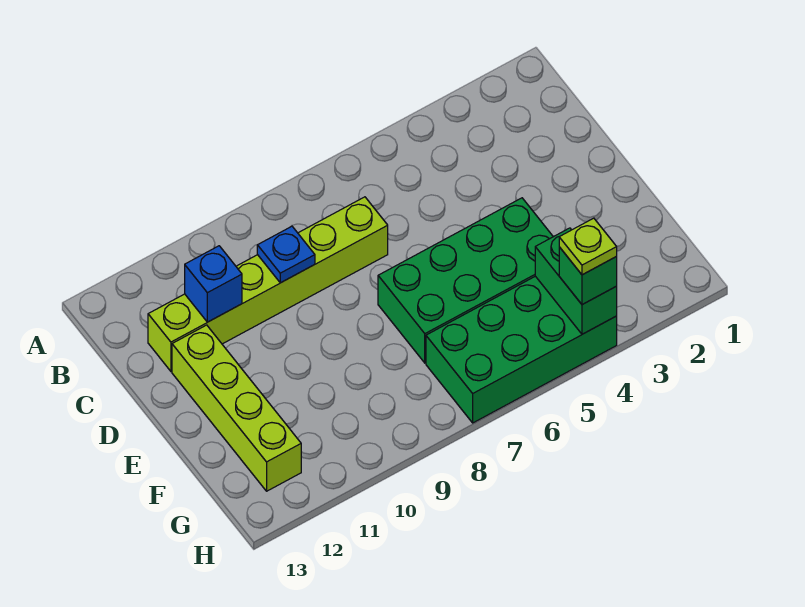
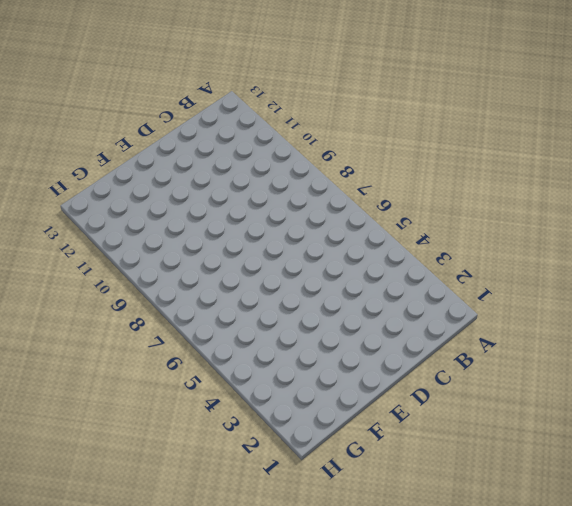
none -> lime brick C7:C12 level 1
none -> lime brick D12:G12 level 1

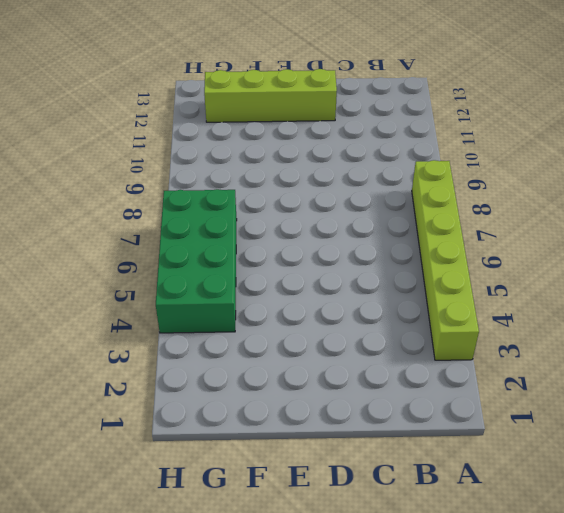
lime brick A3:A8 level 1 -> lime brick C7:C12 level 1
none -> green brick E4:F7 level 1
none -> blue plate C9 level 2

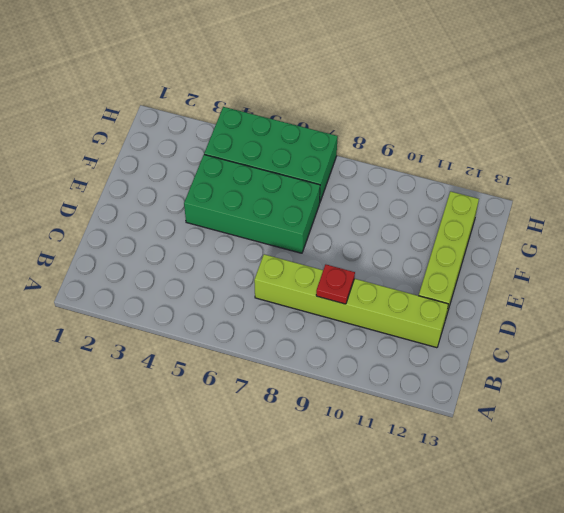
red plate C9 level 2 -> blue plate C9 level 2
none -> blue brick C11 level 2
none -> green brick G4:H4 level 2

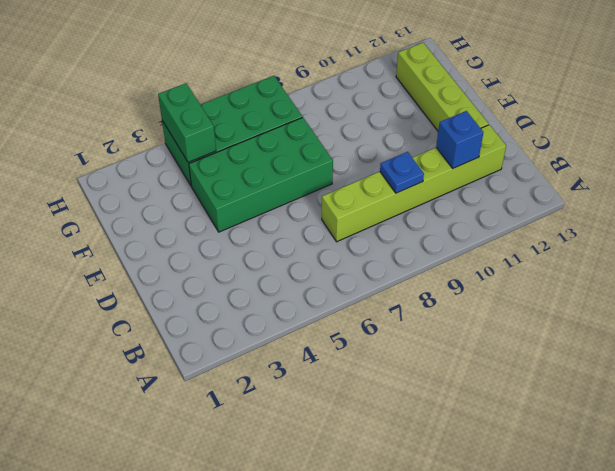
none -> green brick H4 level 3
none -> lime plate H4 level 4

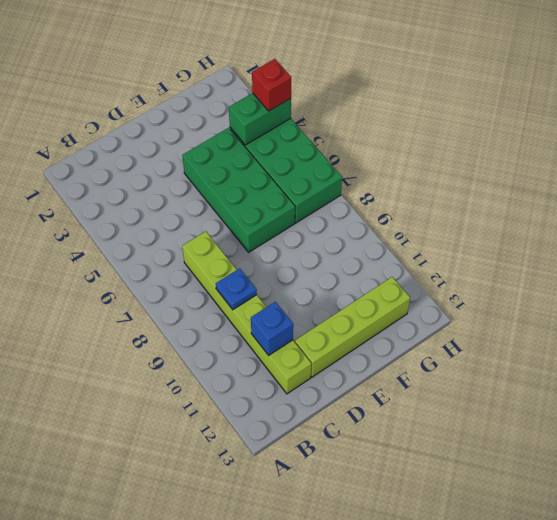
red brick H4 level 3 -> green brick H4 level 3
none -> lime plate H4 level 4

